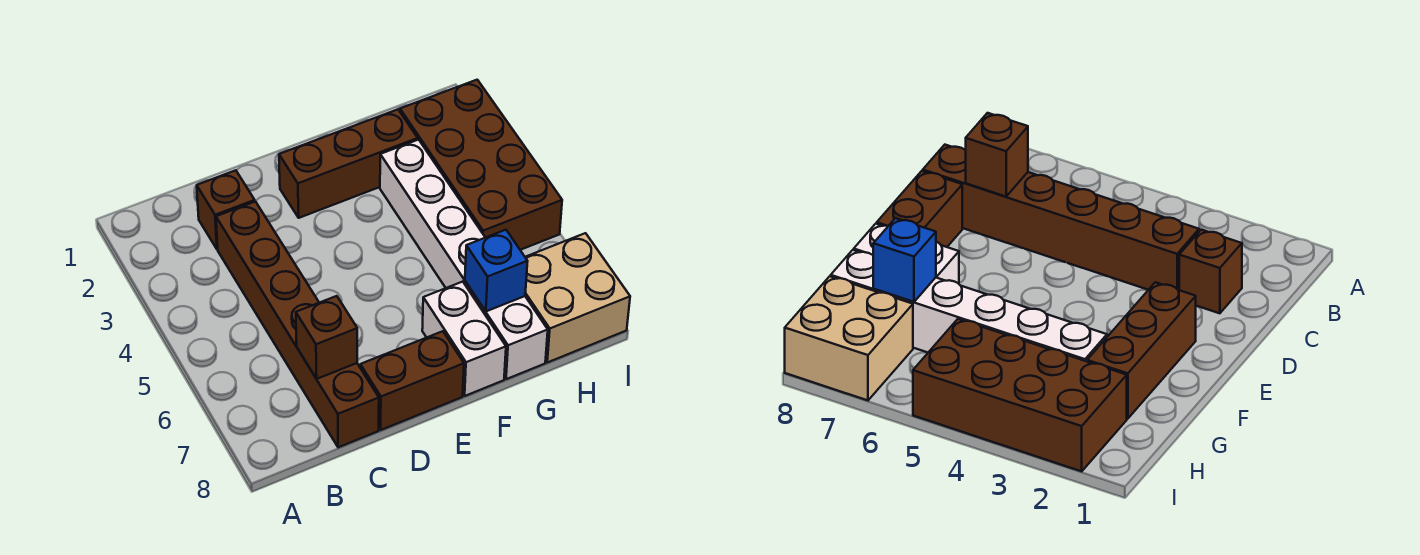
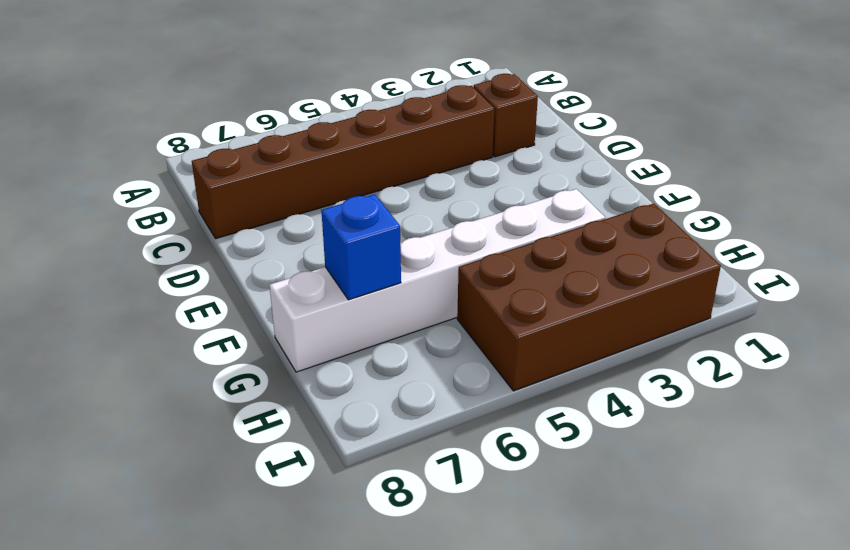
none -> brown brick D8:E8 level 1
none -> brown brick E2:G2 level 1

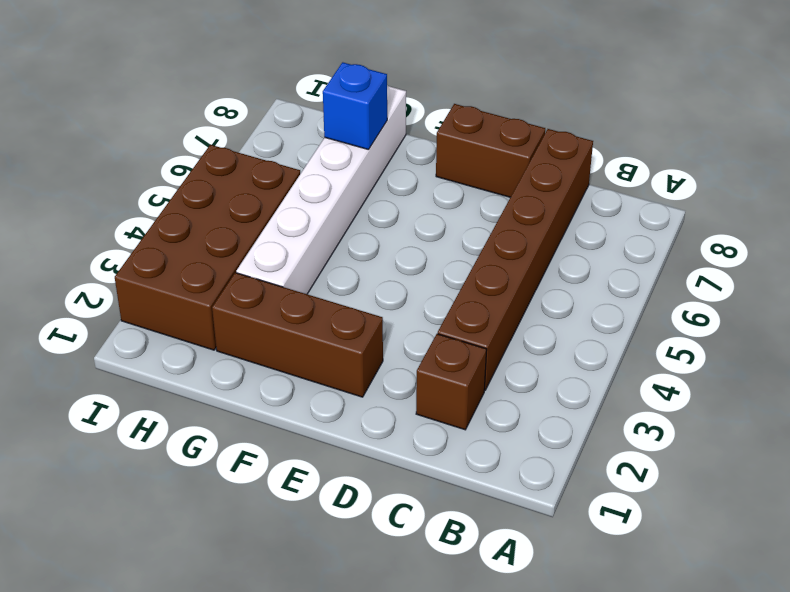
none -> white brick F7:F8 level 1
none -> tan brick H7:I8 level 1

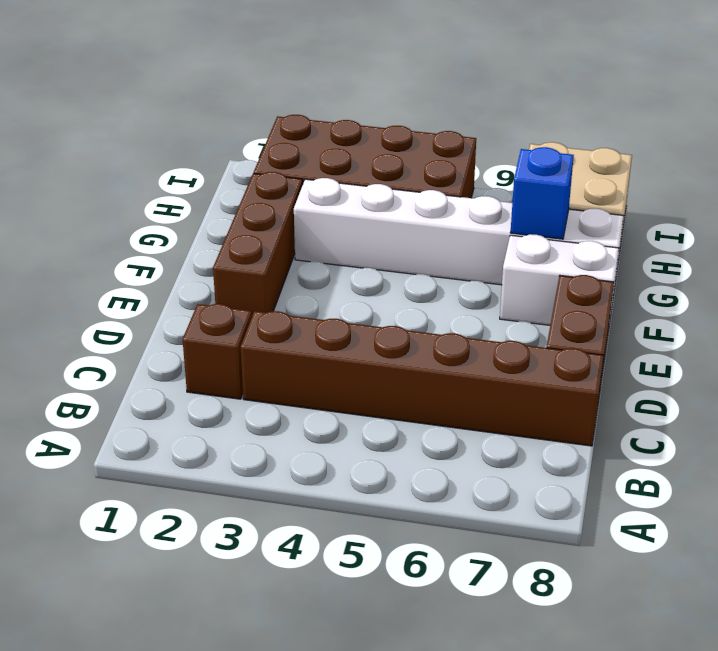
none -> brown brick C7 level 2

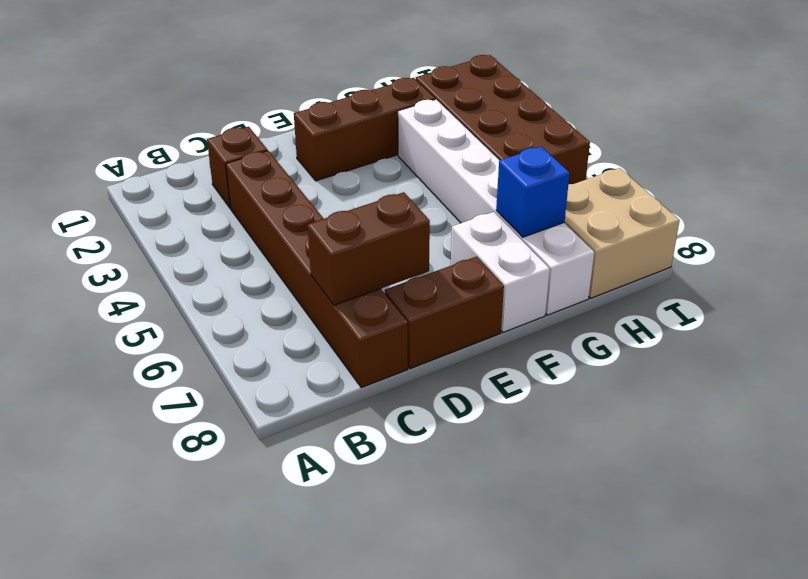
brown brick C7:D7 level 2 -> brown brick C7 level 2

